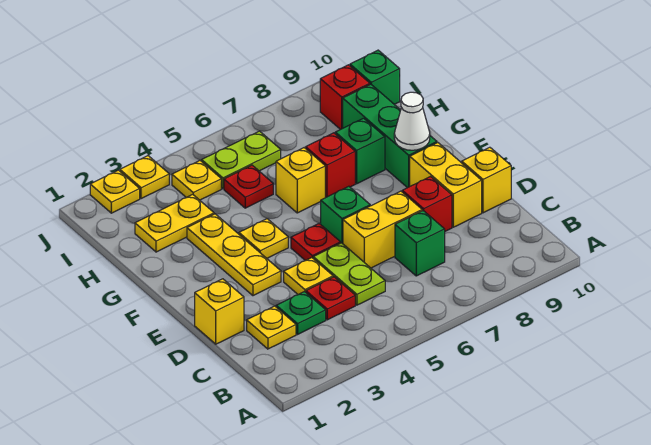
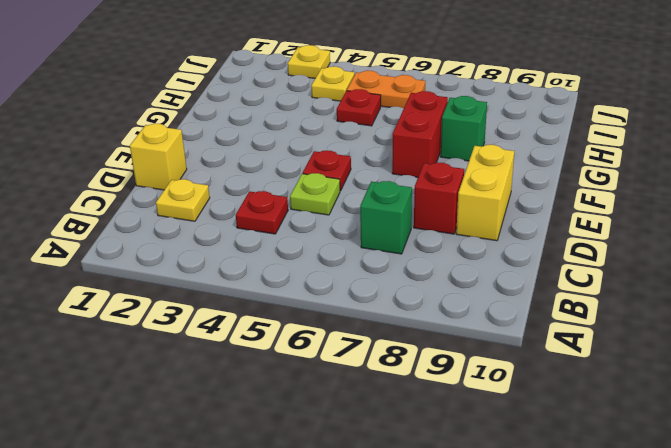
lime plate D5 level 1 -> lime plate C5:D5 level 1
red brick F7:G7 level 1 -> red brick G7 level 1
orange plate I5:I6 level 1 -> lime plate I5:I6 level 1
none -> green plate C3 level 1
none -> yellow plate D4 level 1
none -> yellow brick D6:D7 level 1

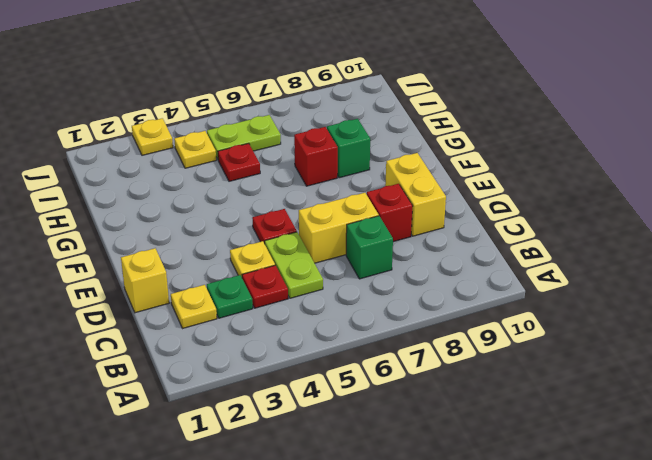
none -> yellow brick D10 level 1
none -> yellow plate E3:G3 level 1
none -> green brick E6 level 1

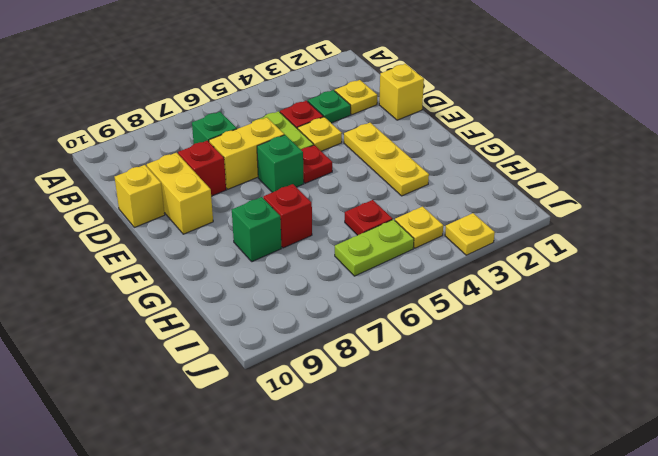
none -> yellow plate F4 level 1
none -> green brick F9:H9 level 1
none -> yellow brick G6 level 1

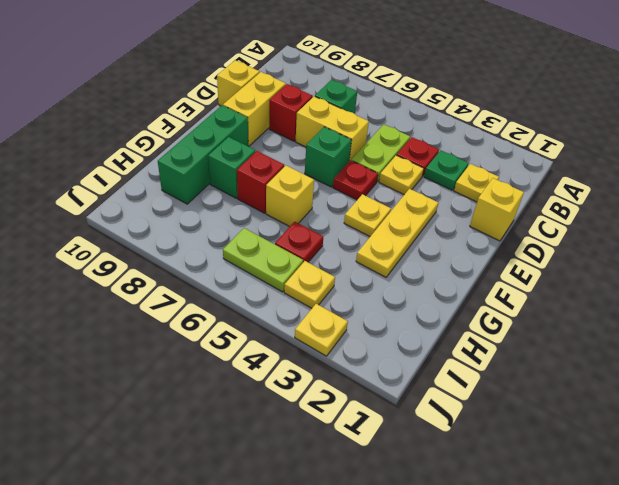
none -> yellow plate H2:H3 level 1
none -> red brick I9 level 1
none -> green brick I10 level 1

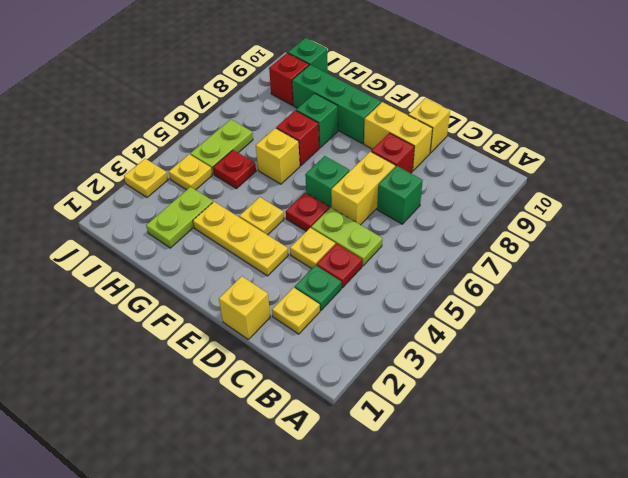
lime plate H2:H3 level 1 -> yellow plate H2:H3 level 1
none -> yellow plate J2 level 1
none -> white cone F9 level 2

